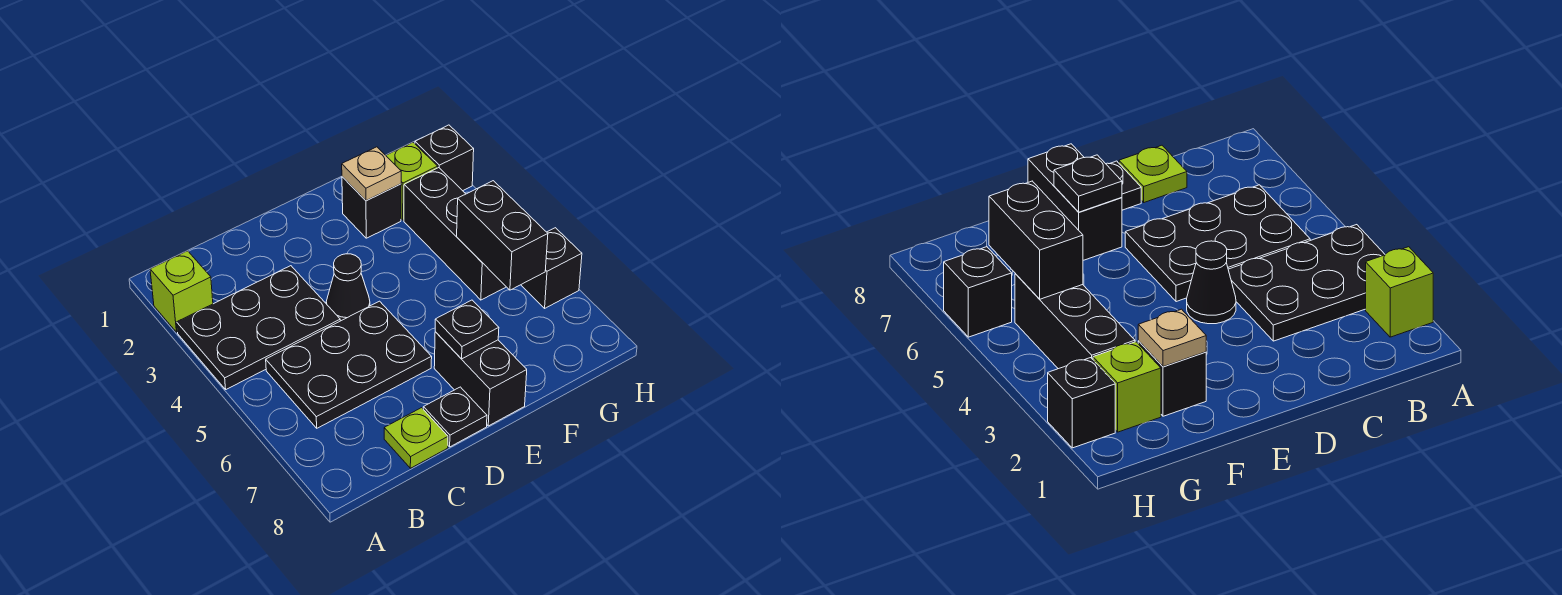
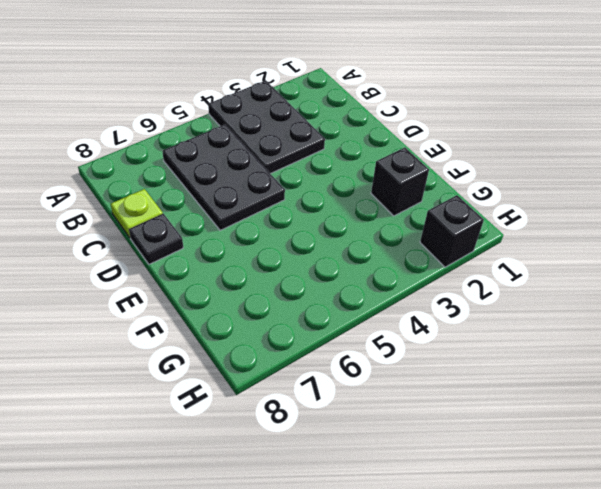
none -> lime brick A2 level 1
none -> black cone D4 level 1
none -> black brick E7:E8 level 1

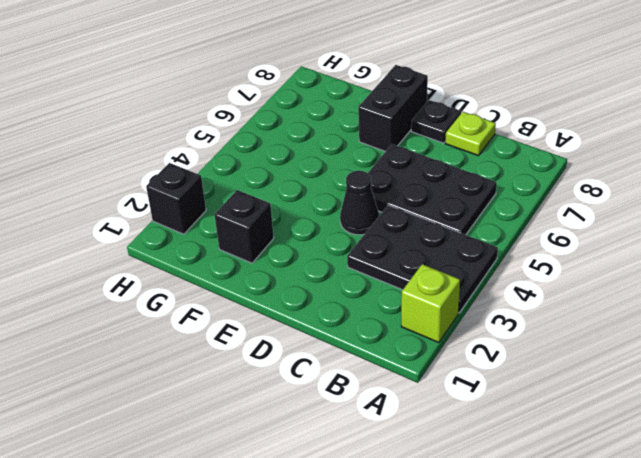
none -> lime brick G2 level 1
none -> black brick G3:G5 level 1
none -> black brick H6 level 1

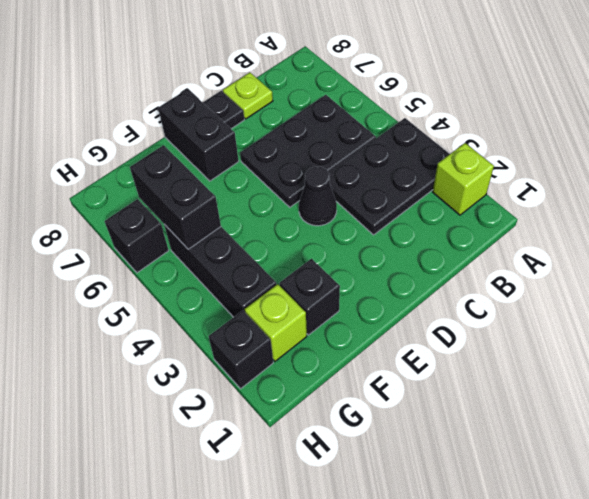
none -> black plate E7 level 2
none -> tan plate F2 level 2

